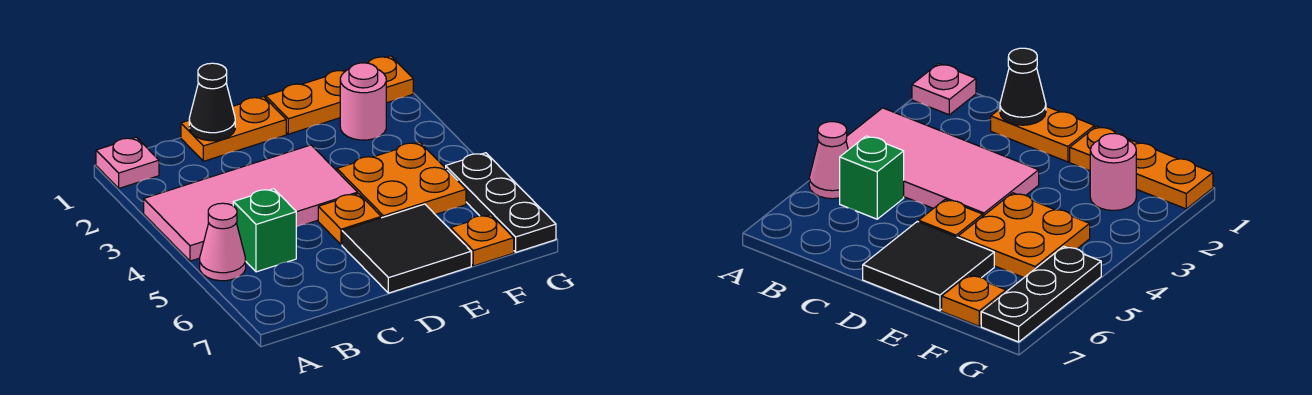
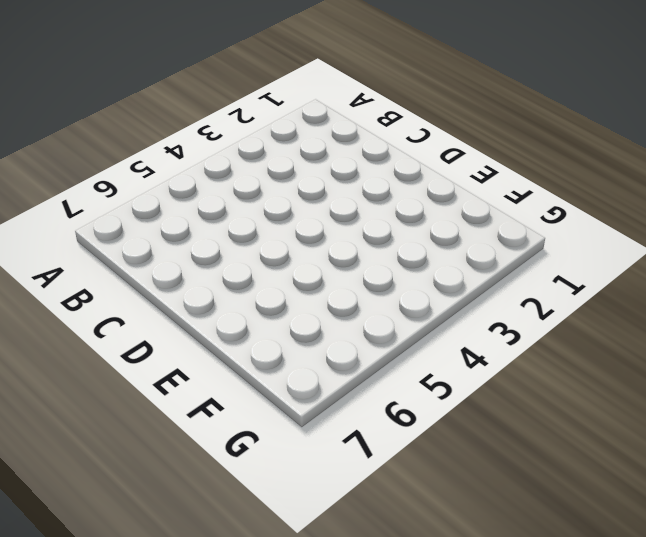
none -> pink plate A1 level 1
none -> pink tile A3:D4 level 1
none -> pink cone A5 level 1

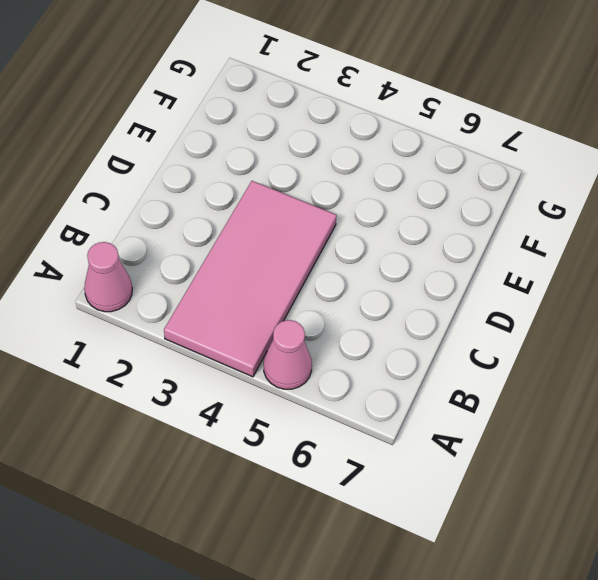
pink cone A1 level 1 -> pink plate A1 level 1
none -> green brick B5 level 1
none -> orange plate C1:D1 level 1
none -> orange plate D5 level 1

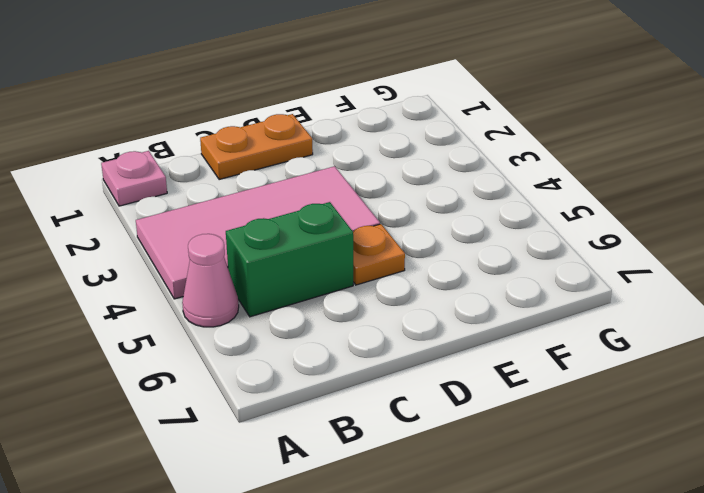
green brick B5:C5 level 1 -> green brick B5 level 1
none -> black tile D6:E7 level 1
none -> orange plate E1:G1 level 1
none -> orange plate E4:F5 level 1

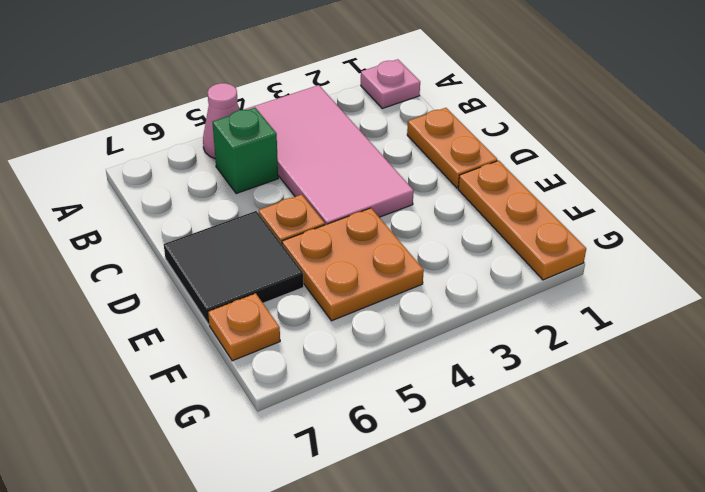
none -> pink round brick F2 level 1
none -> black plate G5:G7 level 1
none -> black cone C1 level 2

